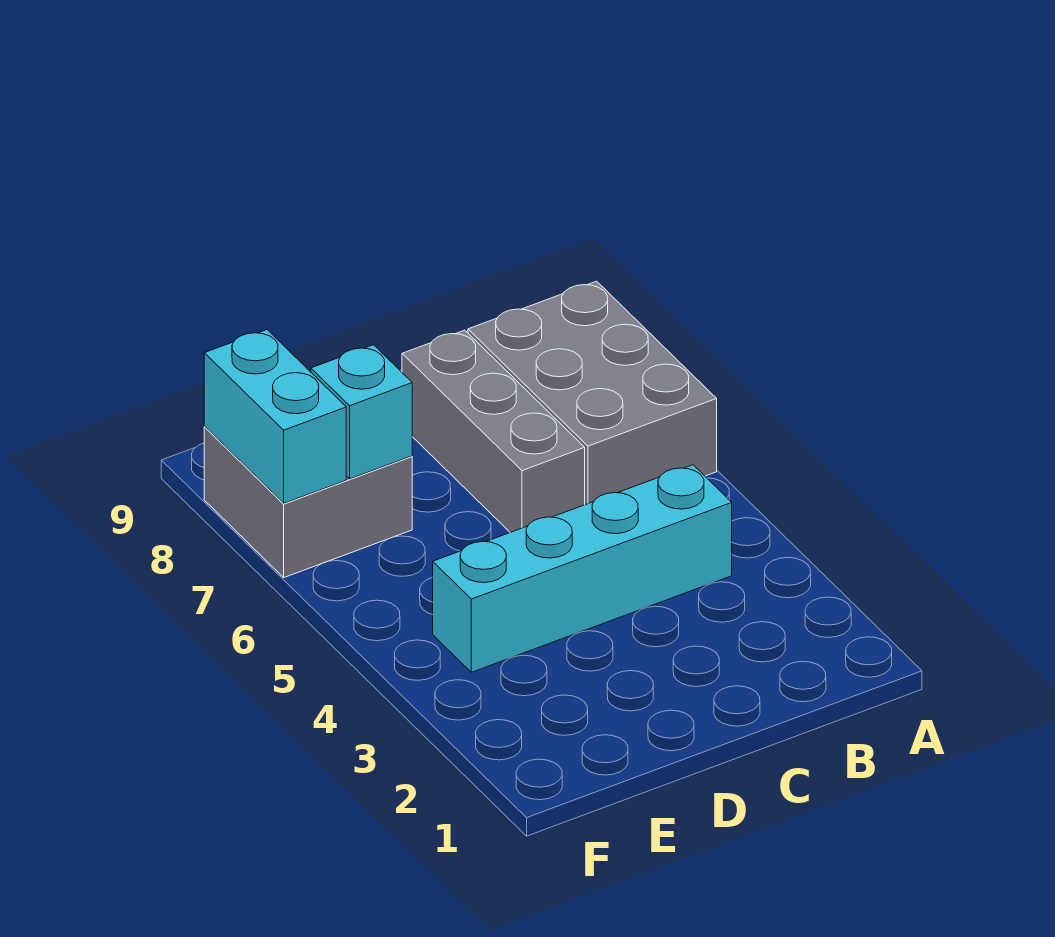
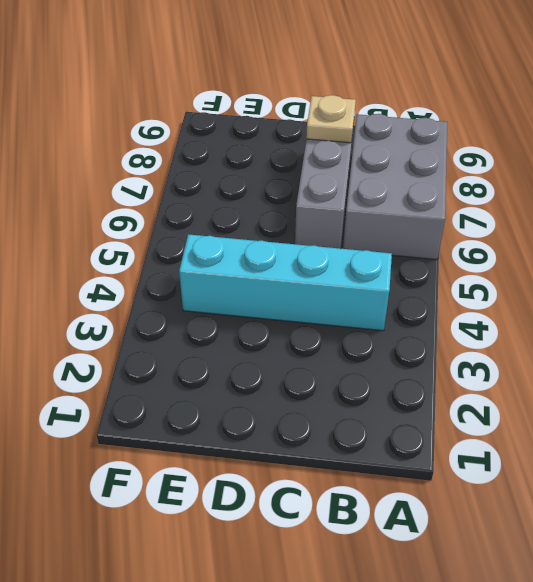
tan plate C8 level 2 -> none
none -> grey brick E7:F8 level 1
none -> cyan brick E7 level 2

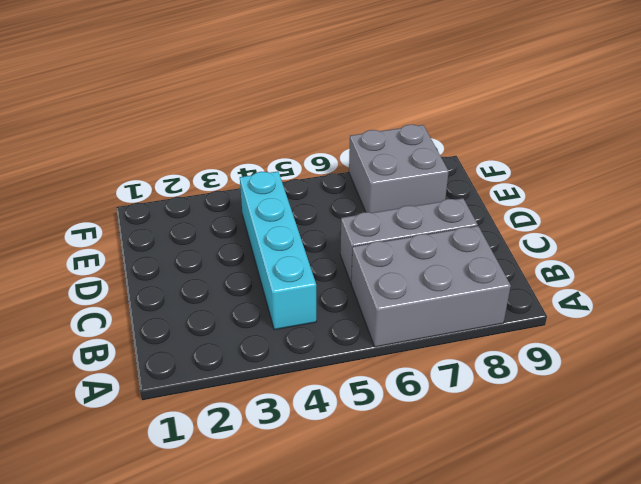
none -> cyan brick E7 level 2
none -> cyan brick F7:F8 level 2

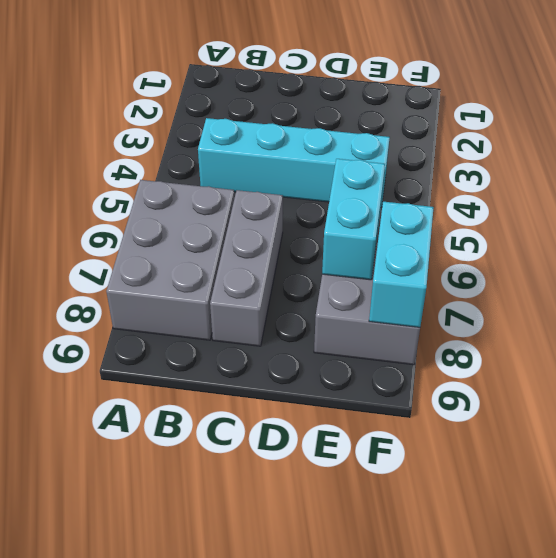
cyan brick E6:E7 level 2 -> cyan brick E7 level 2

